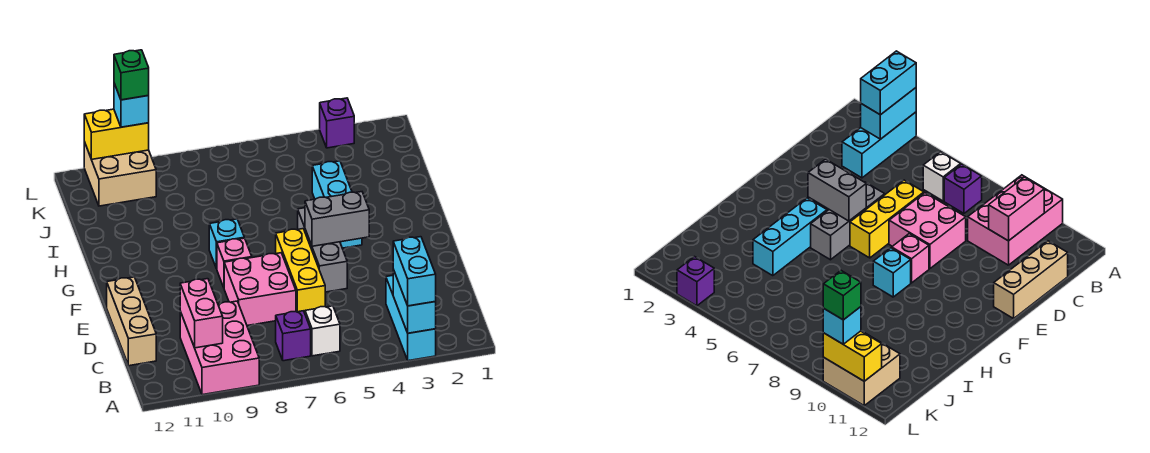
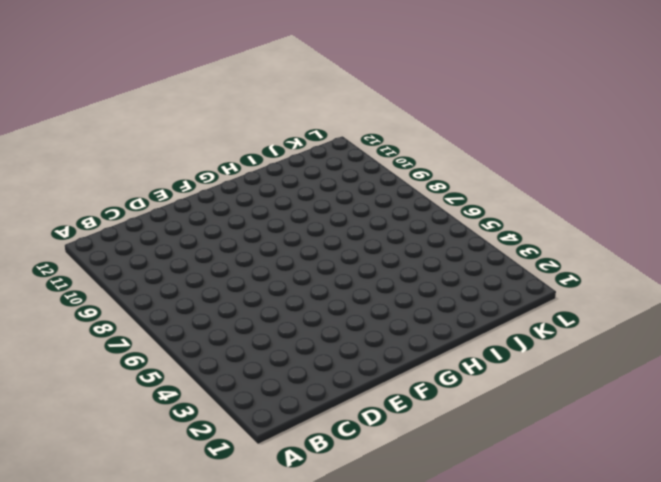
none -> cyan brick A3:C3 level 1
none -> pink brick A9:C10 level 1
none -> white brick B6 level 1

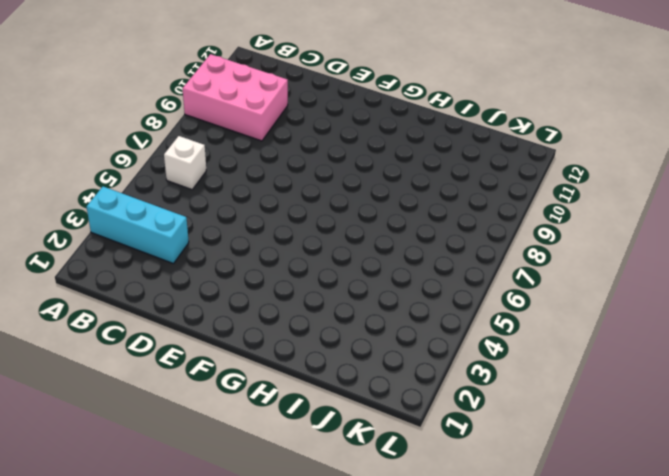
none -> purple brick B7 level 1
none -> tan brick C12:E12 level 1
none -> yellow brick D6:F6 level 1

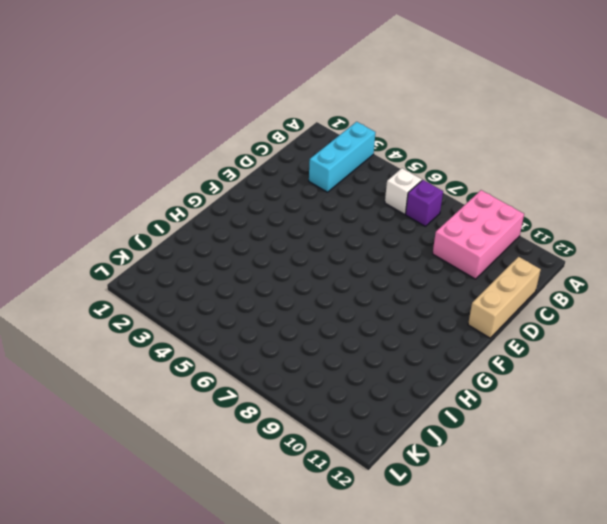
none -> yellow brick D6:F6 level 1
none -> pink brick D7:E8 level 1
none -> grey brick E5:G5 level 1

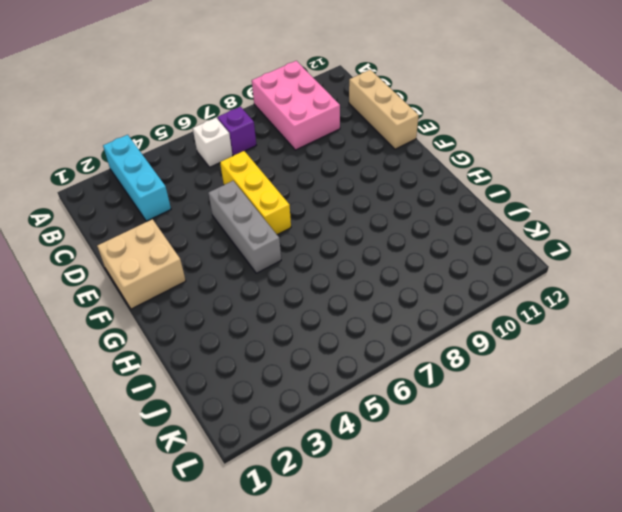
tan brick E1:F2 level 1 -> tan brick K10:L11 level 1
none -> pink brick D7:E8 level 1
none -> pink brick F8 level 1
none -> cyan brick G4:I4 level 1

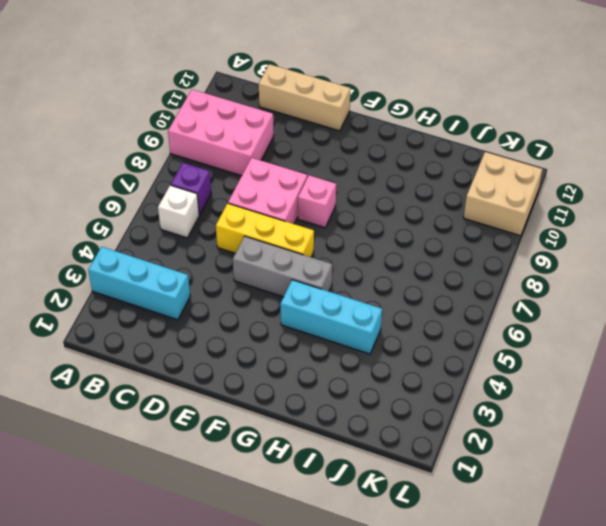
none -> cyan brick G8 level 1
none -> purple brick L3 level 1
none -> cyan brick A3:B3 level 2

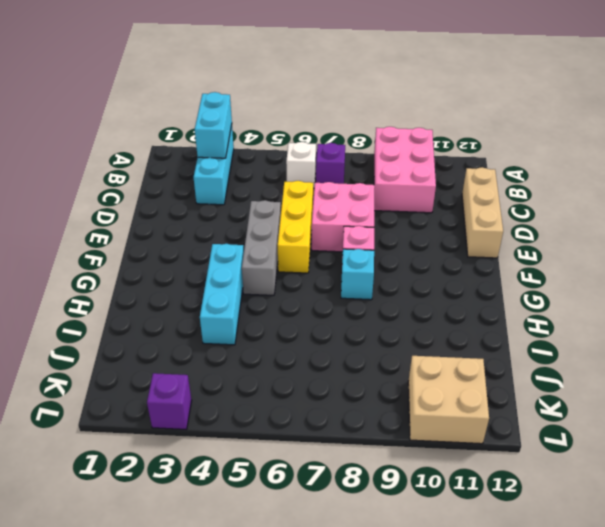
none -> pink brick B10:C10 level 2
none -> grey brick F4:F5 level 2
none -> yellow brick L10:L11 level 2

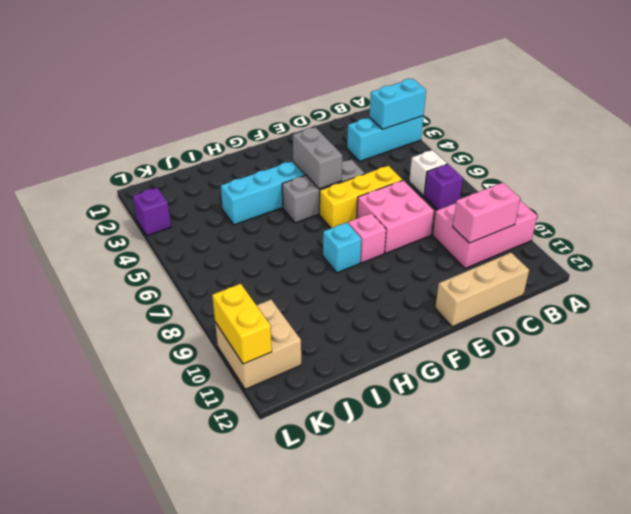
none -> cyan brick A3:B3 level 3
none -> cyan brick L10 level 3
none -> green brick L10 level 4

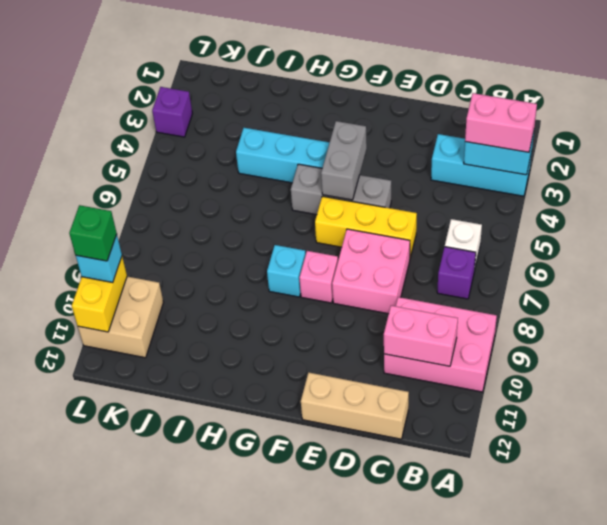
pink brick A3:B3 level 3 -> cyan brick A3:B3 level 3

